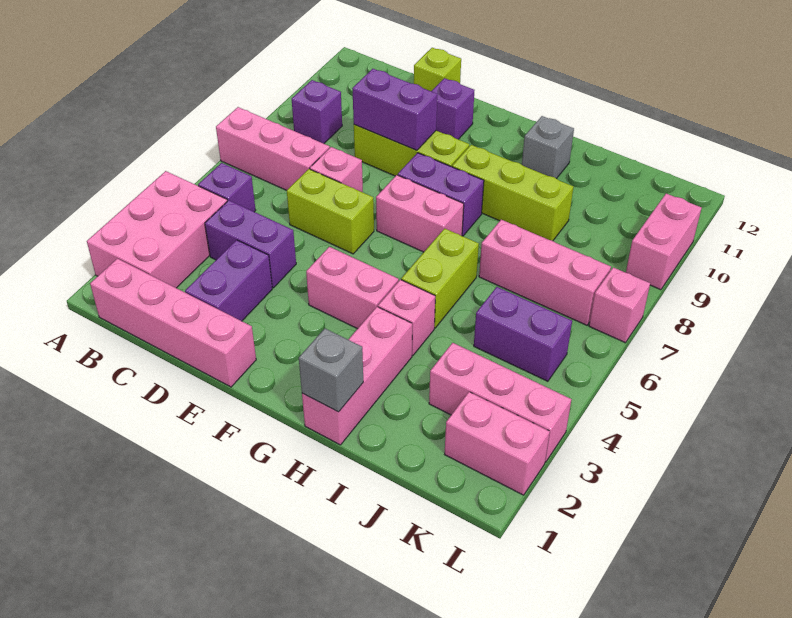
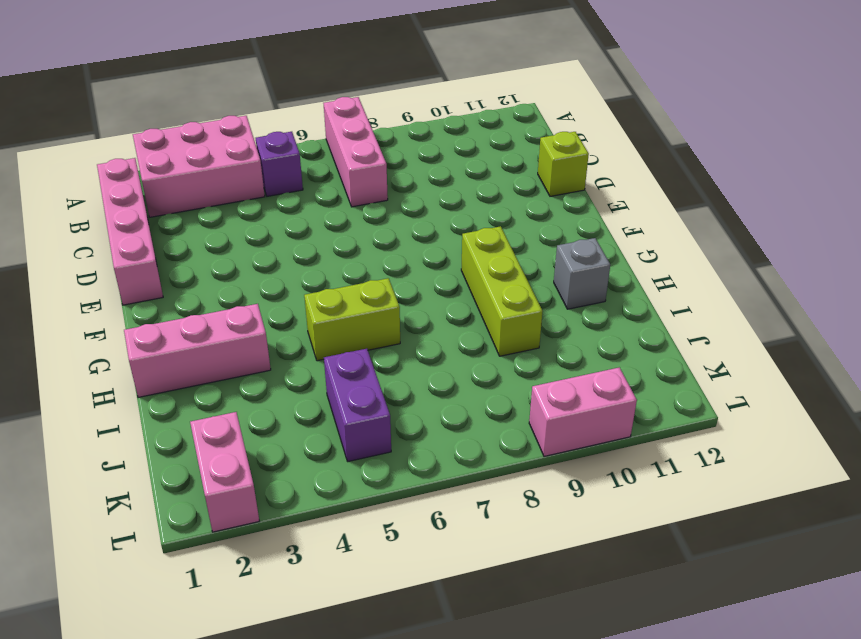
none -> purple brick B9 level 1
none -> purple brick C4:D4 level 1
none -> purple brick D2:D3 level 1

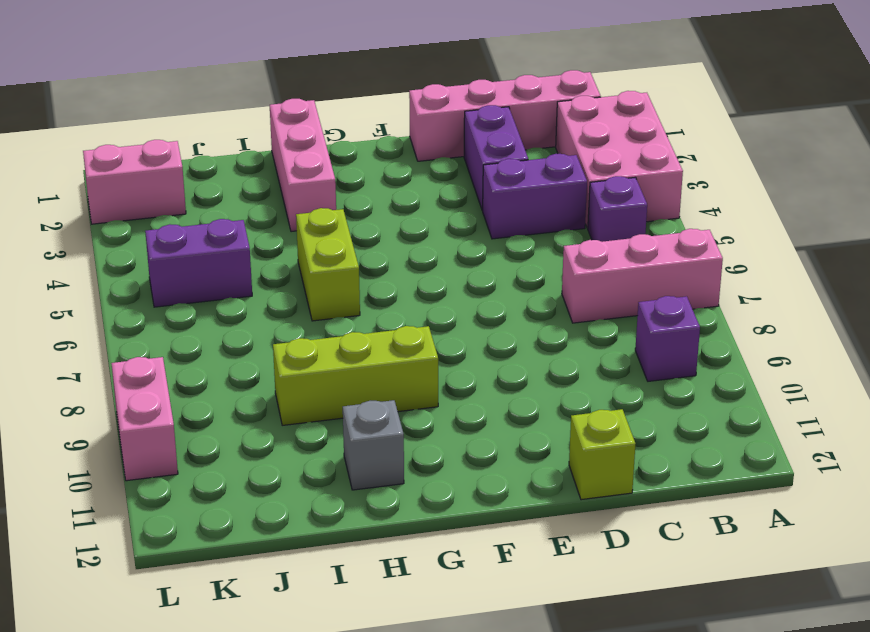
none -> lime brick D6:E6 level 1
none -> pink brick D7 level 1
none -> lime brick D9:F9 level 1

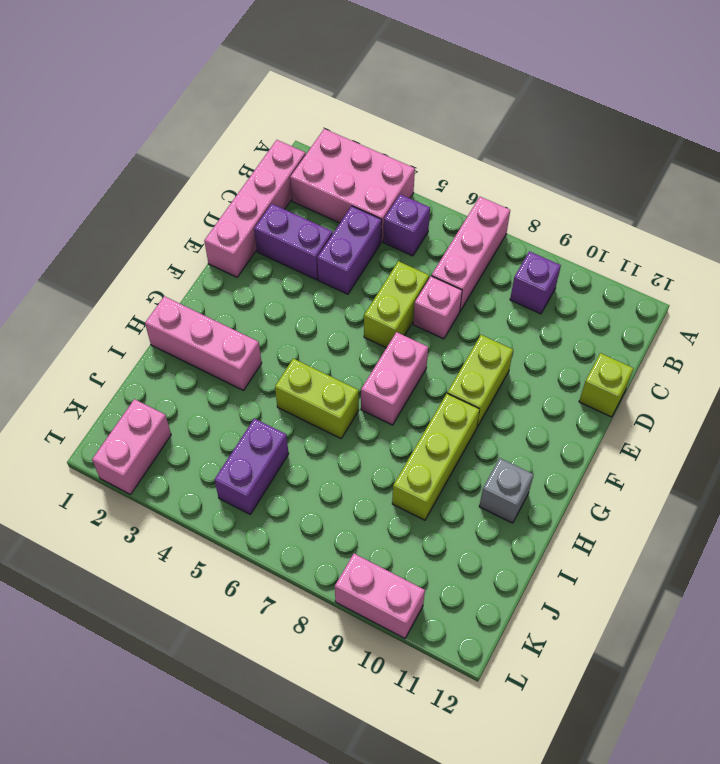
lime brick E9:F9 level 1 -> lime brick D9:F9 level 1
none -> purple brick E11 level 1
none -> pink brick F4:G4 level 1
none -> purple brick F8:G8 level 1

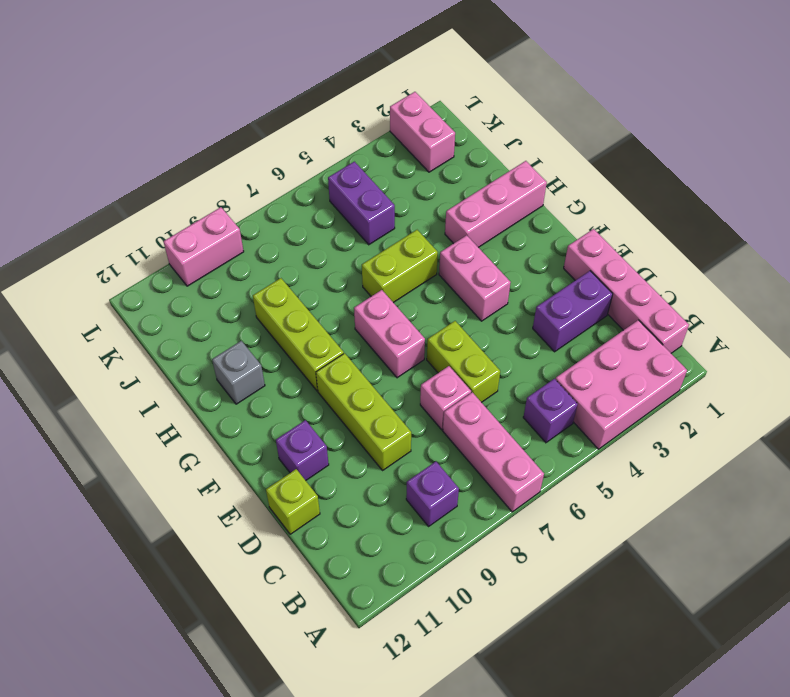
none -> purple brick C4:D4 level 1
none -> purple brick F8:G8 level 1
none -> pink brick H4 level 1

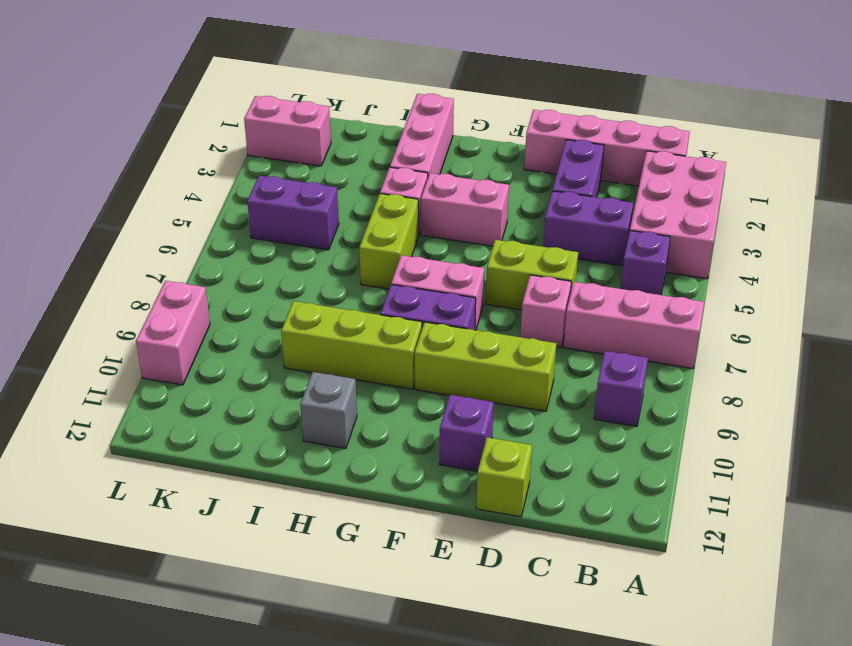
none -> pink brick I7:K7 level 1
none -> pink brick J3:L3 level 1
none -> pink brick L7 level 1

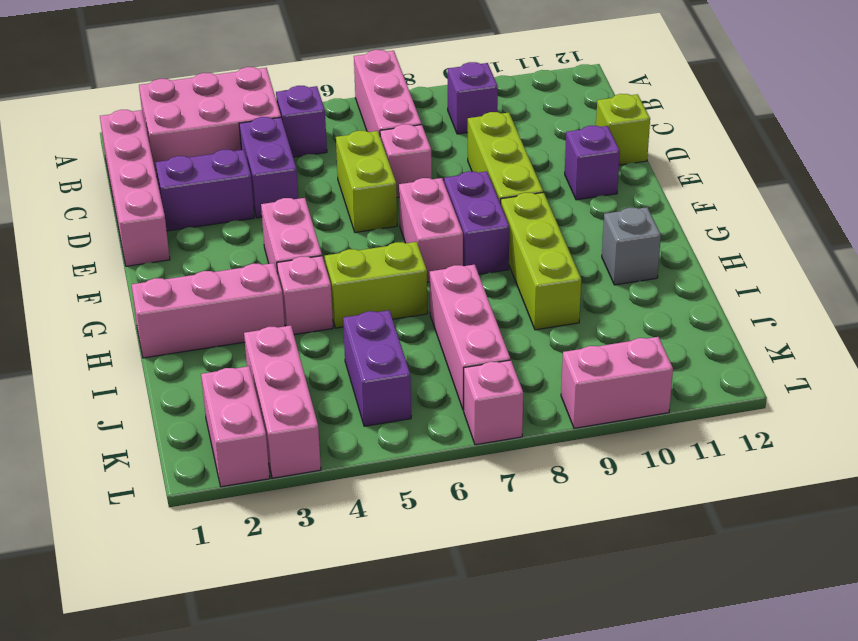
none -> purple brick D9:E9 level 2
none -> grey brick H1 level 2

